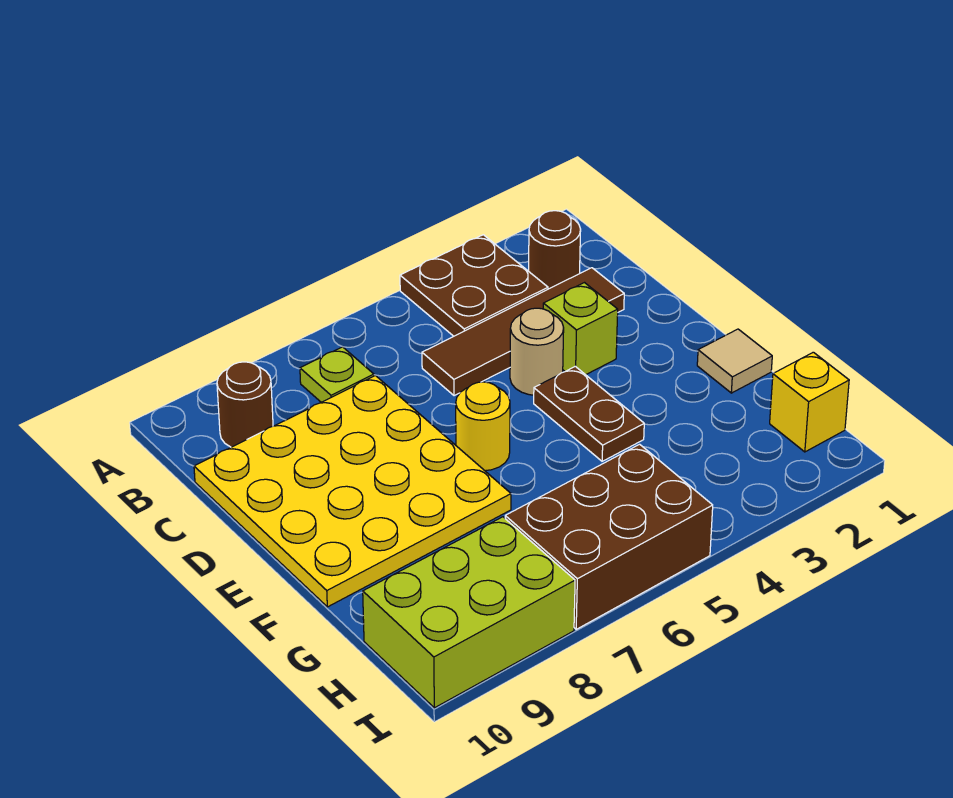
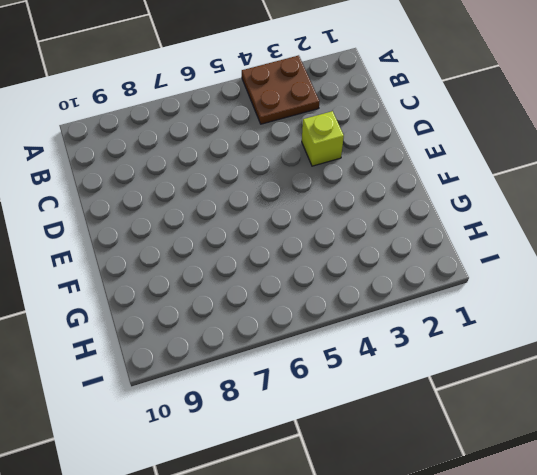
none -> brown round brick B2 level 1
none -> lime plate B7 level 1
none -> brown round brick B9 level 1

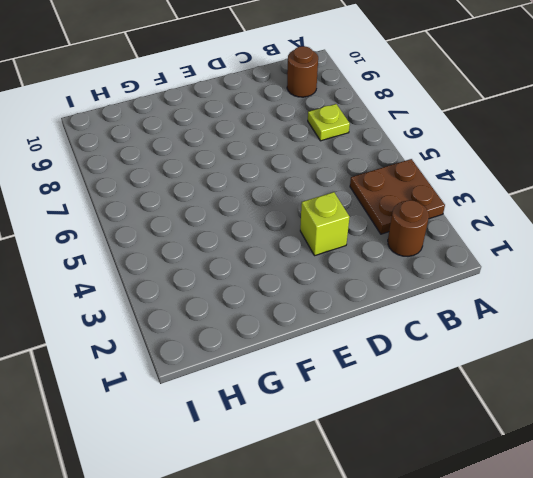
none -> brown tile C2:C5 level 1
none -> yellow plate C7:F10 level 1
none -> tan round brick D4 level 1

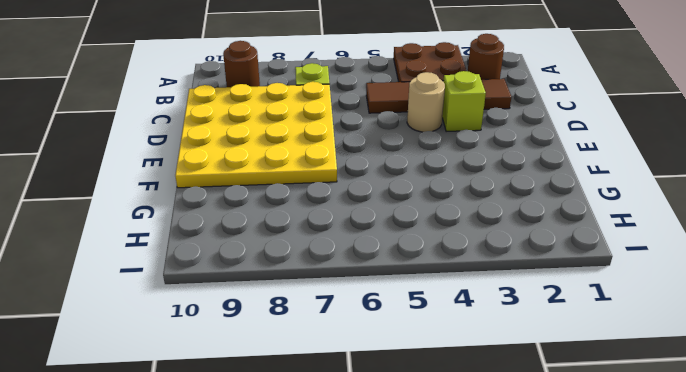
none -> brown plate E4:F4 level 1
none -> yellow round brick E6 level 1
none -> tan tile F1 level 1

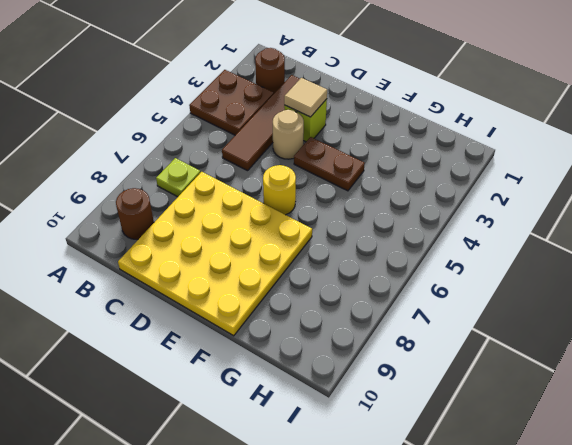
tan tile D3 level 2 -> tan tile F1 level 1
none -> yellow brick H1 level 1
none -> brown brick H5:I7 level 1
none -> lime brick H8:I10 level 1

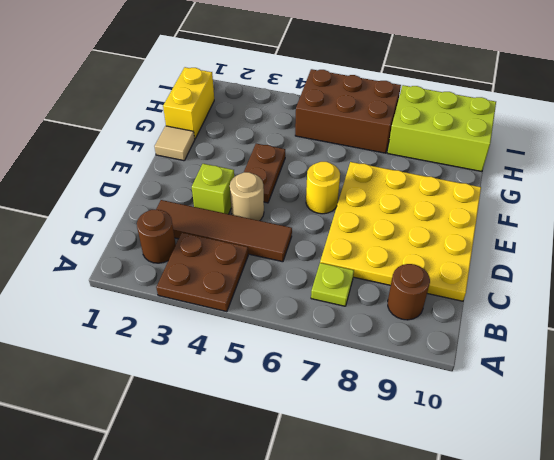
yellow brick G1:H1 level 1 -> yellow brick H1 level 1

